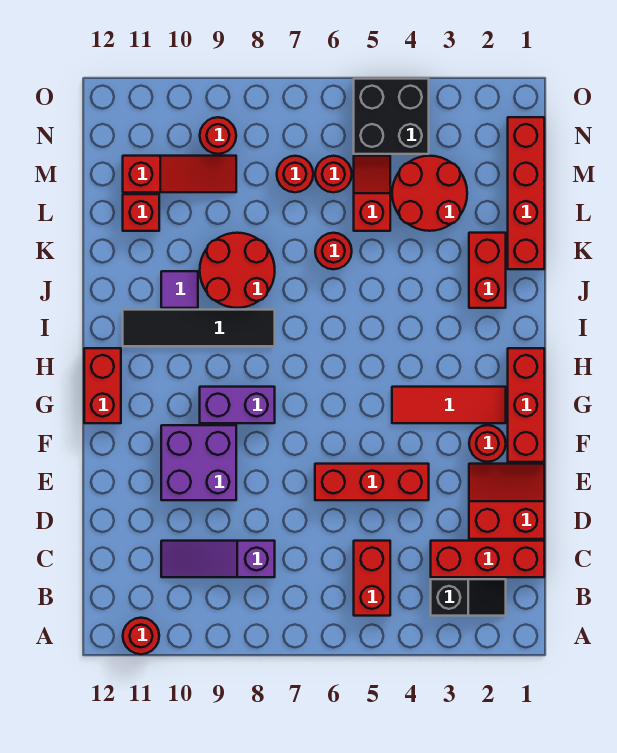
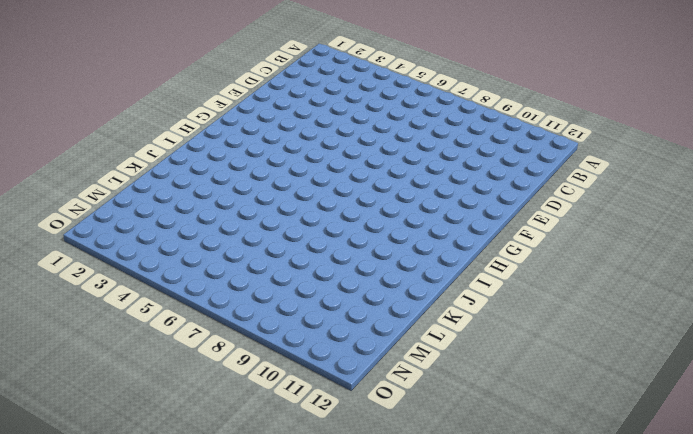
none -> red round brick A11 level 1
none -> black slope B2:B3 level 1 top 3
none -> red brick B5:C5 level 1

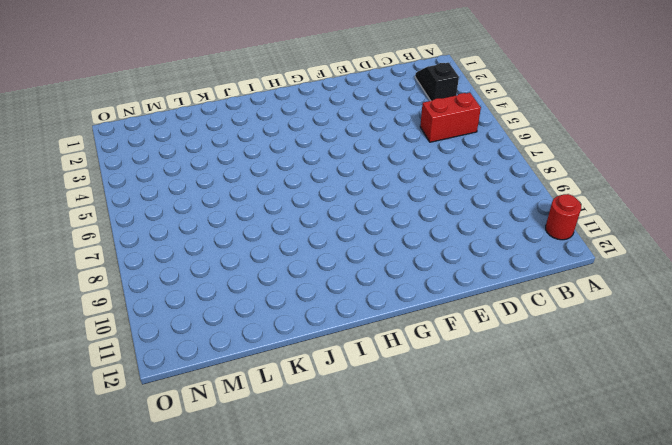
none -> red brick C1:C3 level 1
none -> purple slope C8:C10 level 1 top 8
none -> red slope D1:E2 level 1 top D

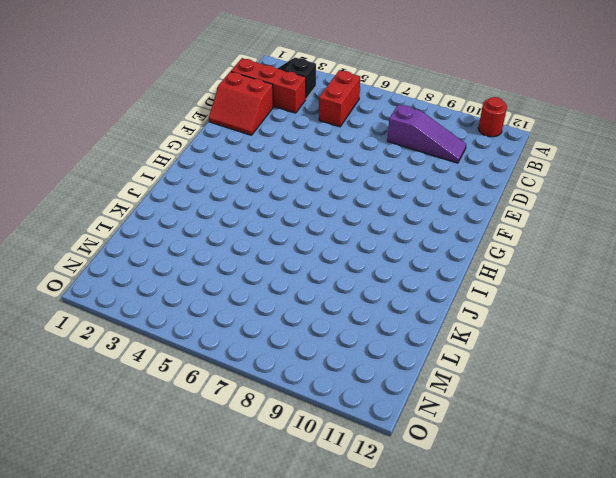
none -> red brick E4:E6 level 1
none -> purple brick E9:F10 level 1
none -> red brick F1:H1 level 1

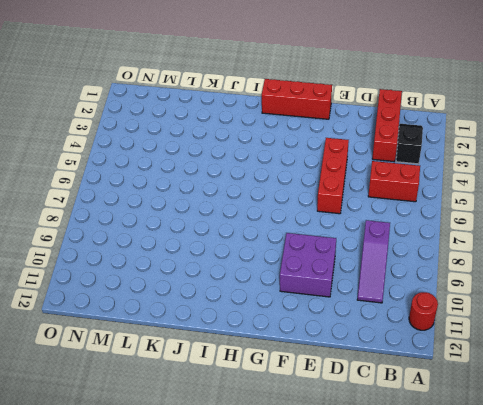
none -> red slope D1:E2 level 1 top D
none -> red round brick F2 level 1
none -> red tile G2:G4 level 1

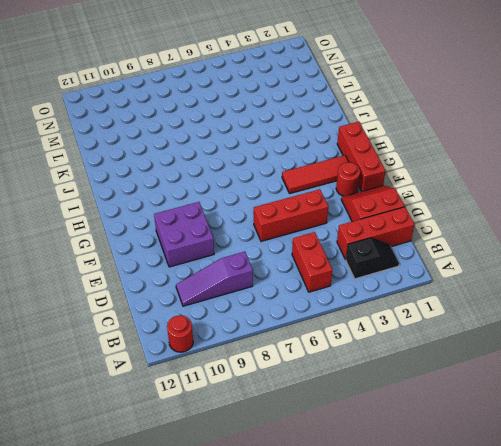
none -> purple brick G8:G9 level 1
none -> red brick G12:H12 level 1
none -> black tile I8:I11 level 1

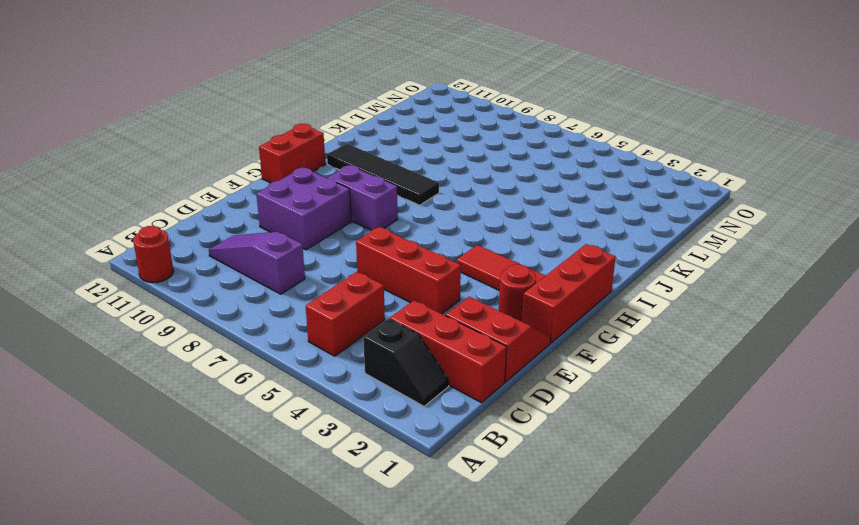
none -> red brick J2:K2 level 1
none -> red round brick J8:K9 level 1
none -> purple tile J10 level 1

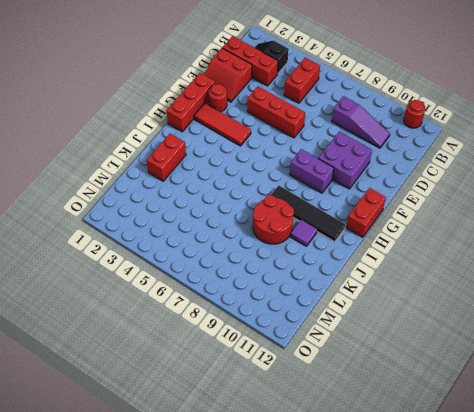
none -> red brick K1:N1 level 1
none -> red round brick K6 level 1
none -> red round brick L3:M4 level 1

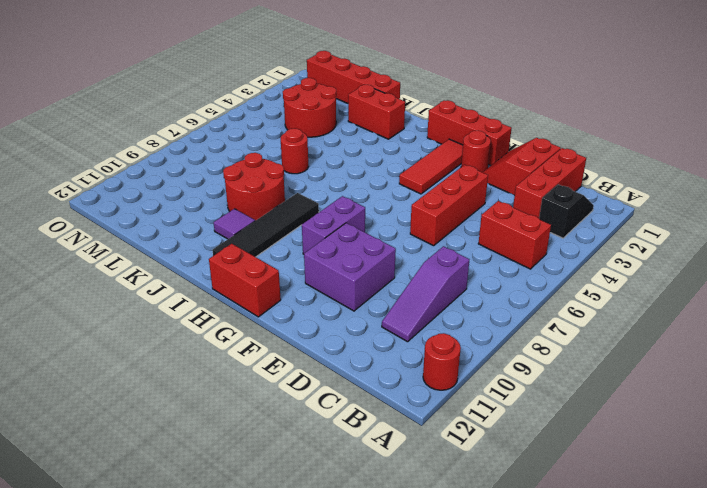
none -> red slope L5:M5 level 1 top L
none -> red brick L11 level 1
none -> red round brick M6 level 1

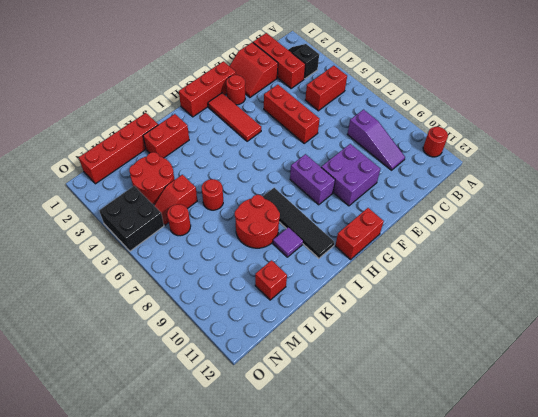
none -> red round brick M7 level 1
none -> red slope M9:M11 level 1 top 11
none -> red round brick N9 level 1

